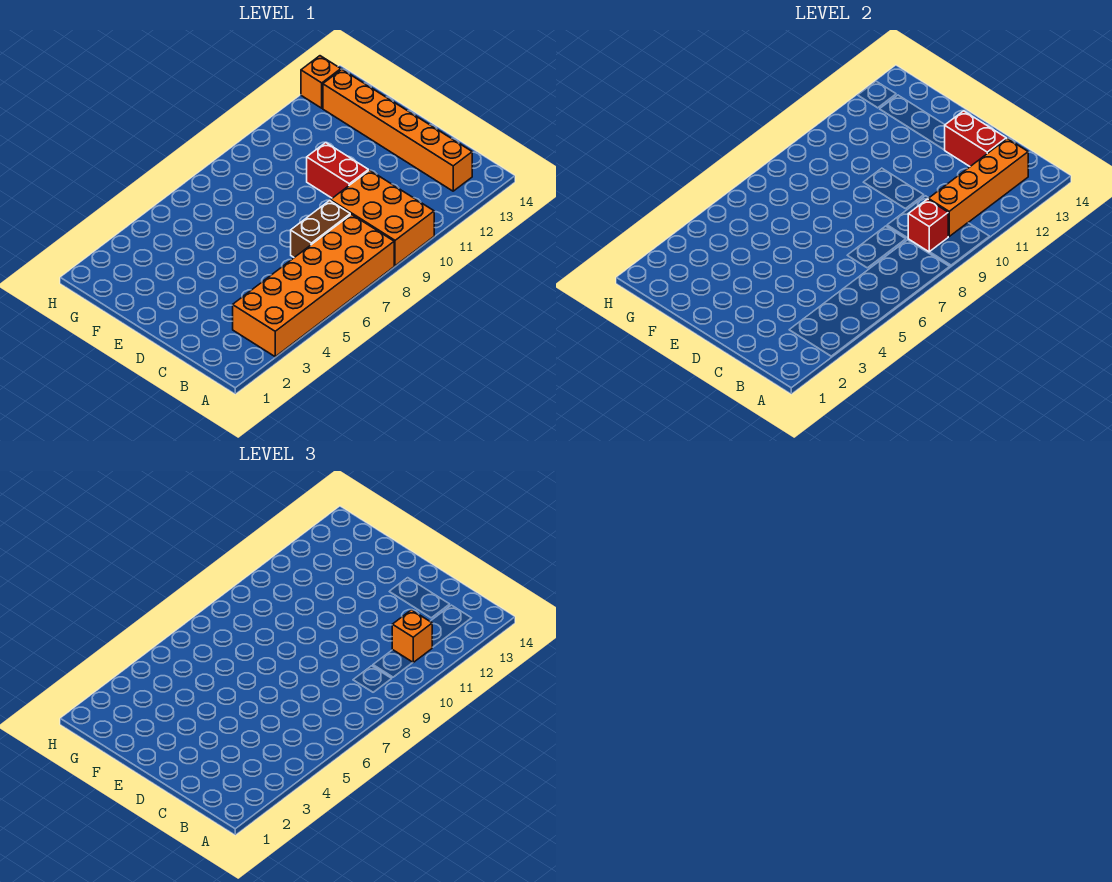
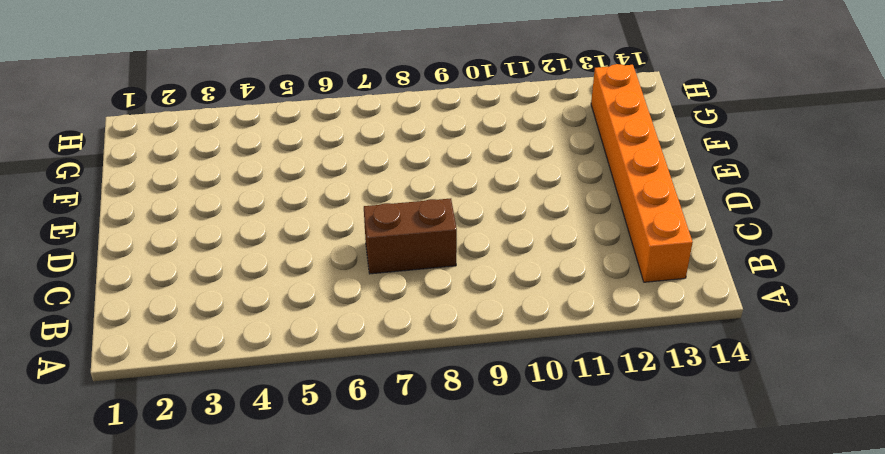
none -> orange brick A3:B8 level 1
none -> orange brick A9:C10 level 1

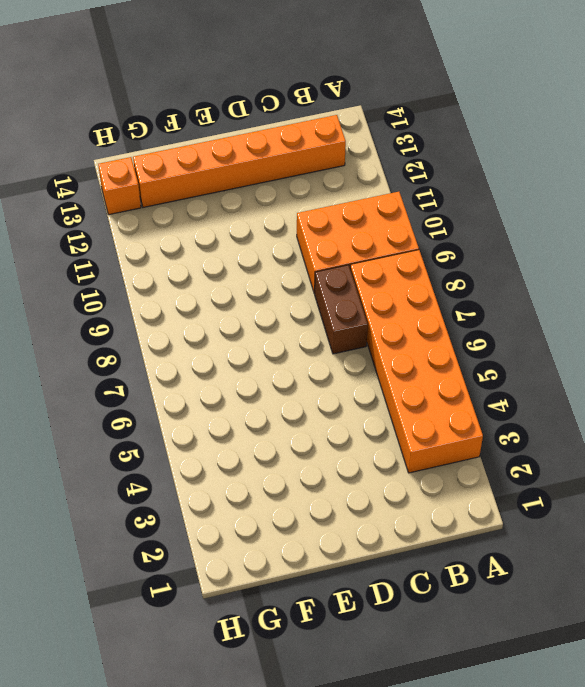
none -> red brick D10:E10 level 1
none -> red brick B9 level 2

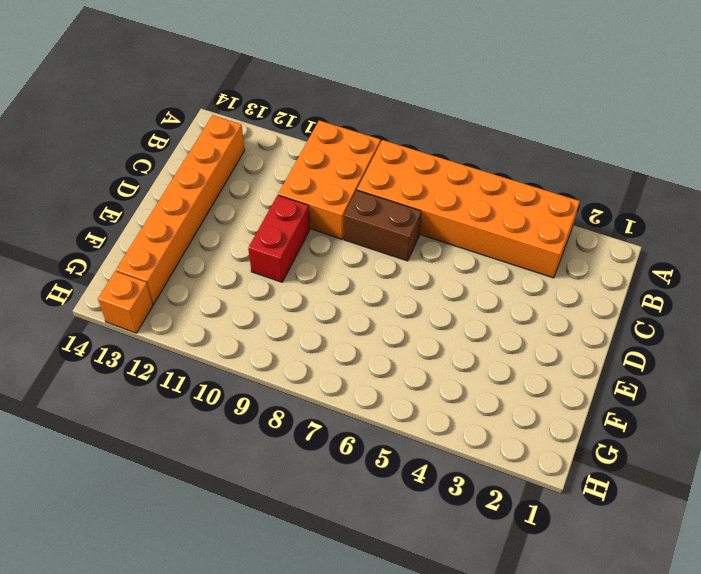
none -> red brick B9 level 2
none -> orange brick B10:B13 level 2

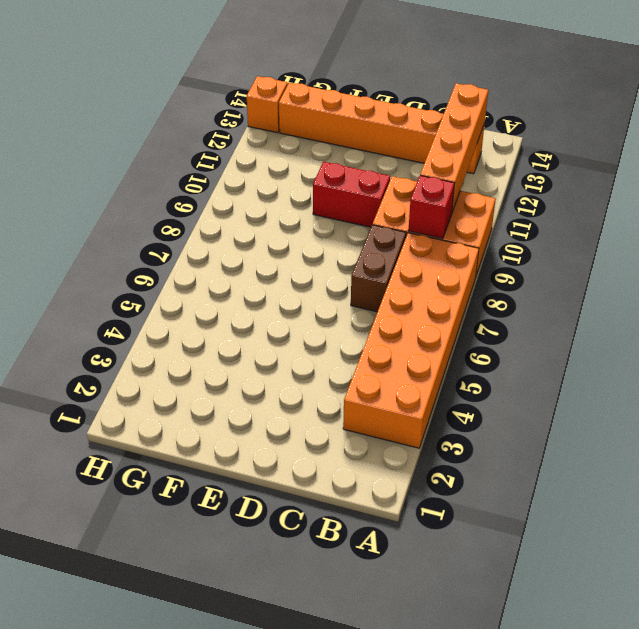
none -> red brick C13:D13 level 2
none -> orange brick B11 level 3

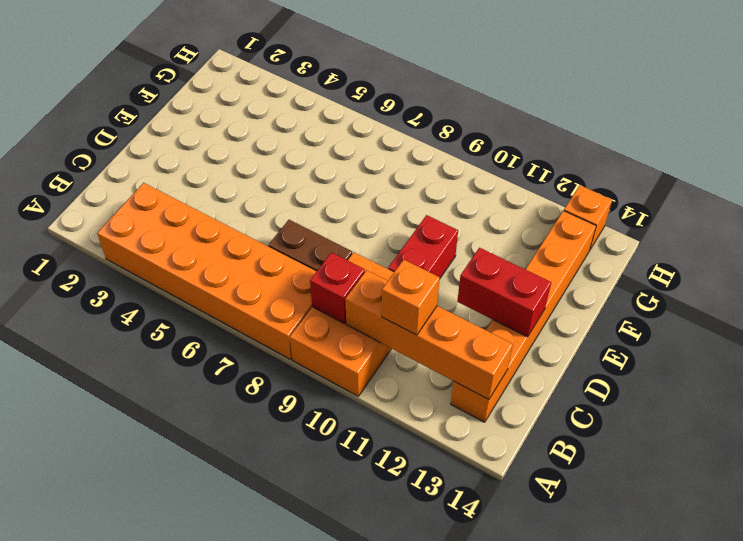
red brick D12:D13 level 2 -> red brick C13:D13 level 2

